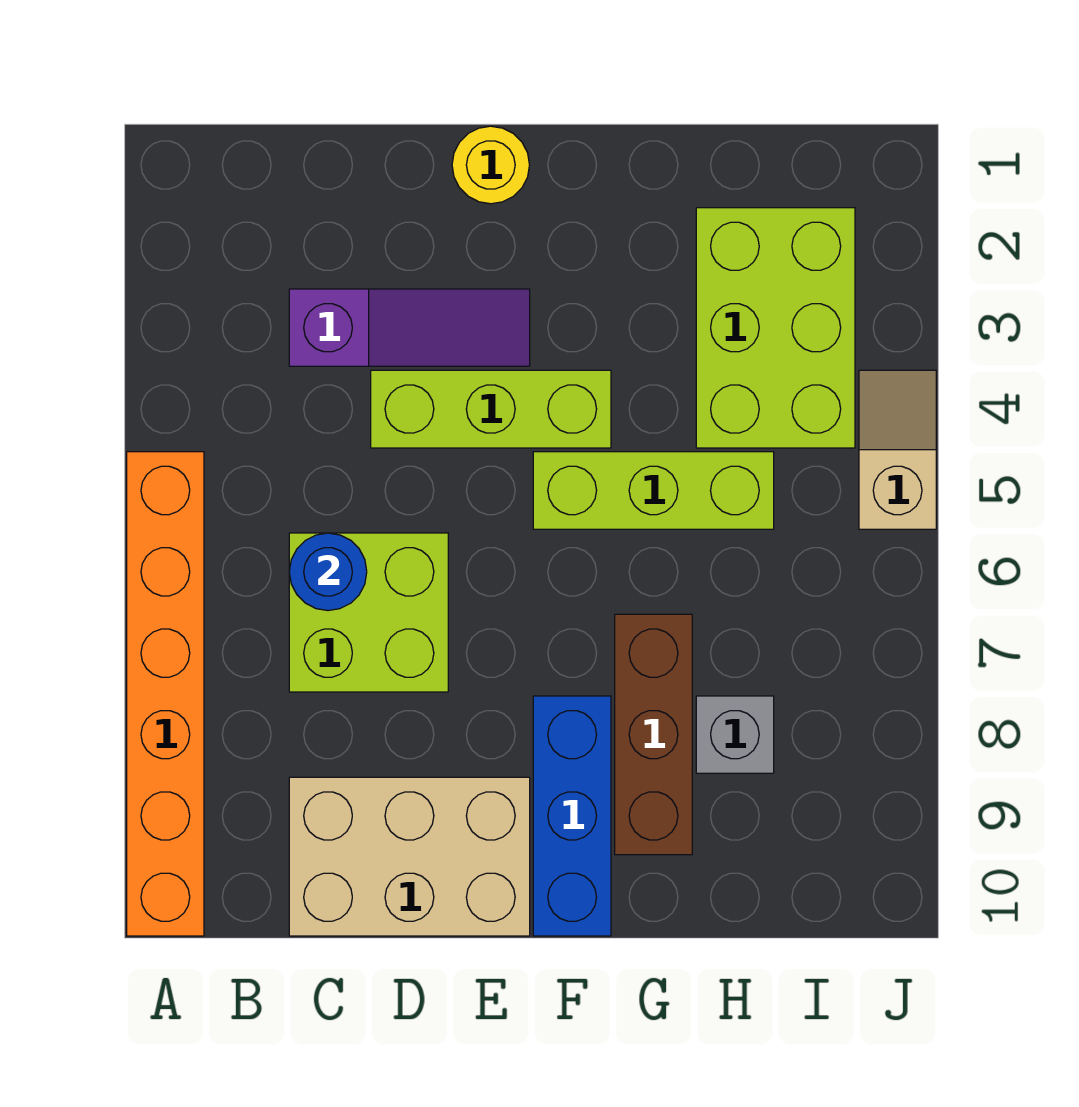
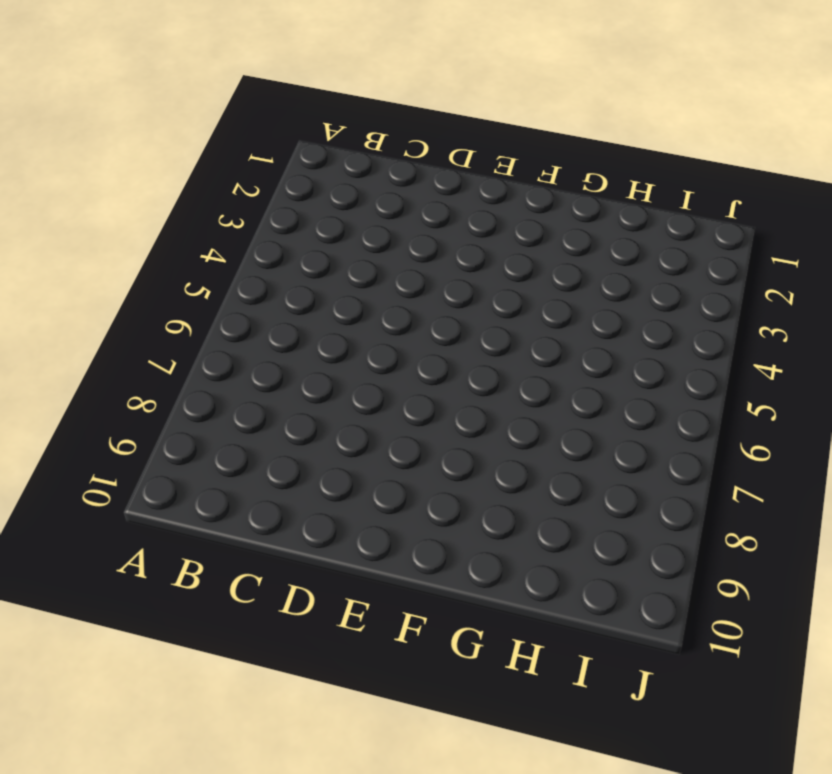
none -> orange brick A5:A10 level 1
none -> purple slope C3:E3 level 1 top C
none -> lime brick C6:D7 level 1

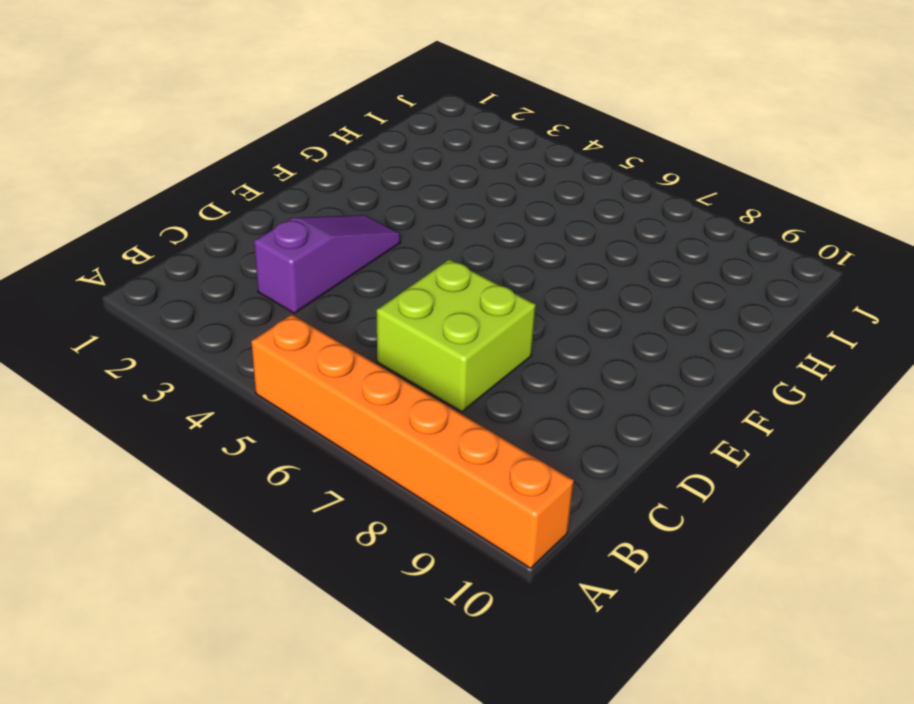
none -> tan brick C9:E10 level 1
none -> lime brick D4:F4 level 1
none -> yellow round brick E1 level 1

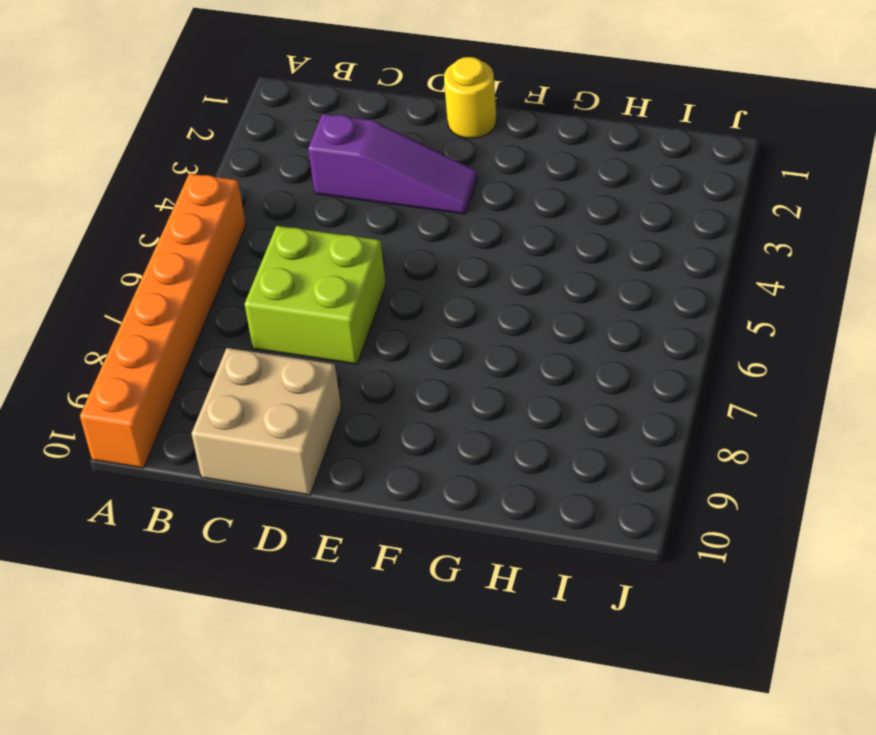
tan brick C9:D10 level 1 -> tan brick C9:E10 level 1
none -> lime brick D4:F4 level 1
none -> lime brick F5:H5 level 1
none -> blue brick F8:F10 level 1

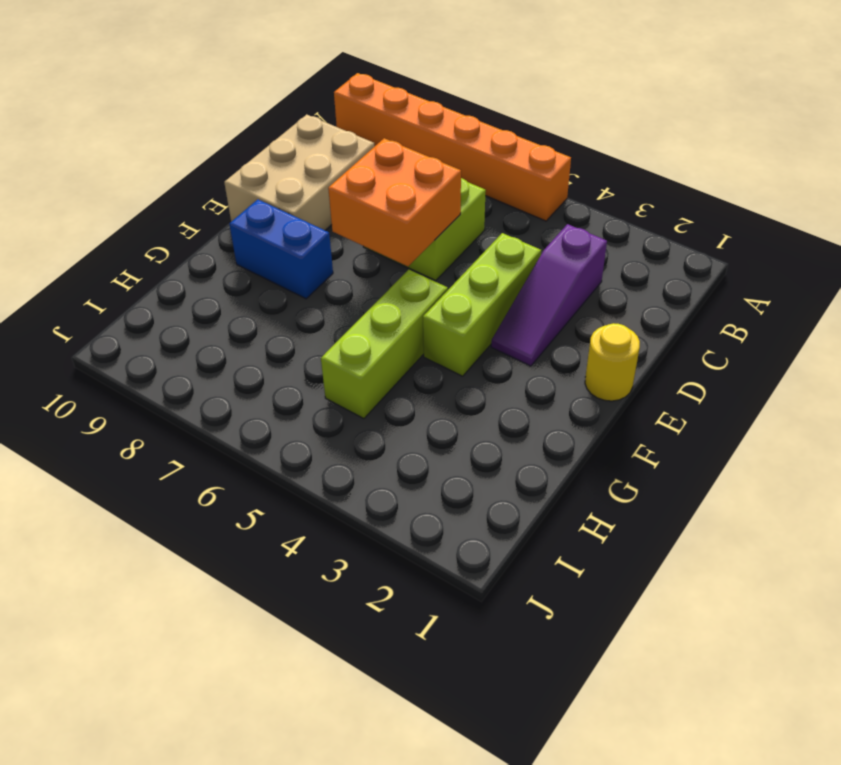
orange brick D6:E7 level 2 -> none
blue brick F8:F9 level 1 -> blue brick F8:F10 level 1
none -> brown brick G7:G9 level 1
none -> lime brick H2:I4 level 1
none -> grey brick H8 level 1

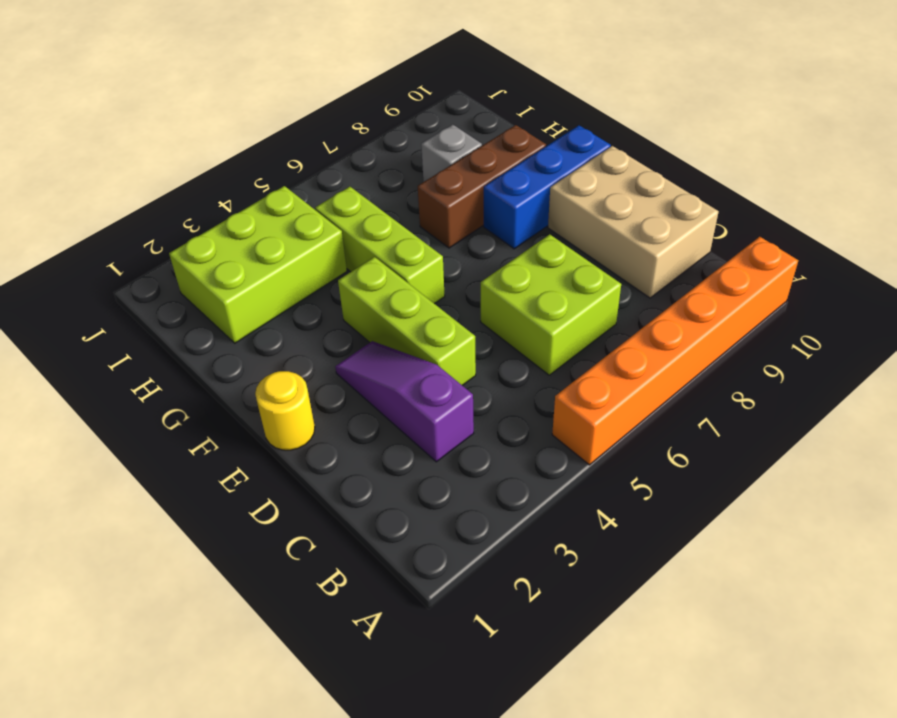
none -> tan slope J4:J5 level 1 top 5
none -> blue round brick C6 level 2

